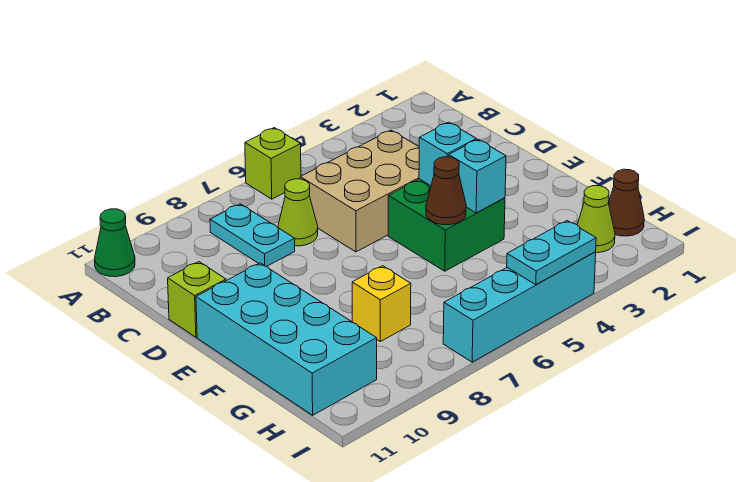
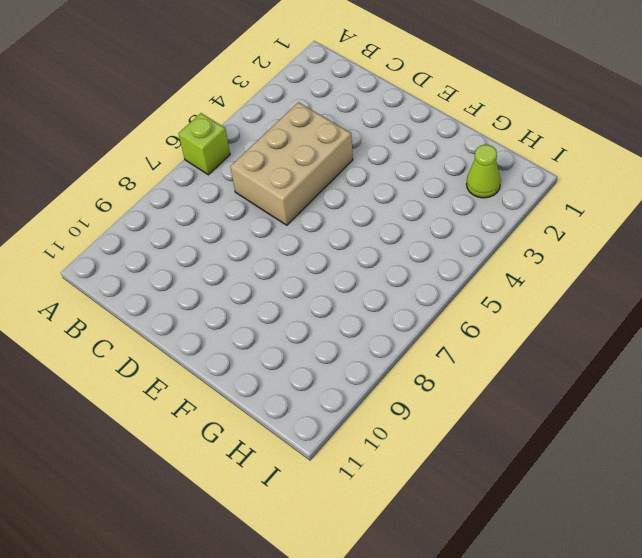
none -> green cone A11 level 1
none -> cyan plate B8:C8 level 1
none -> lime cone C7 level 1

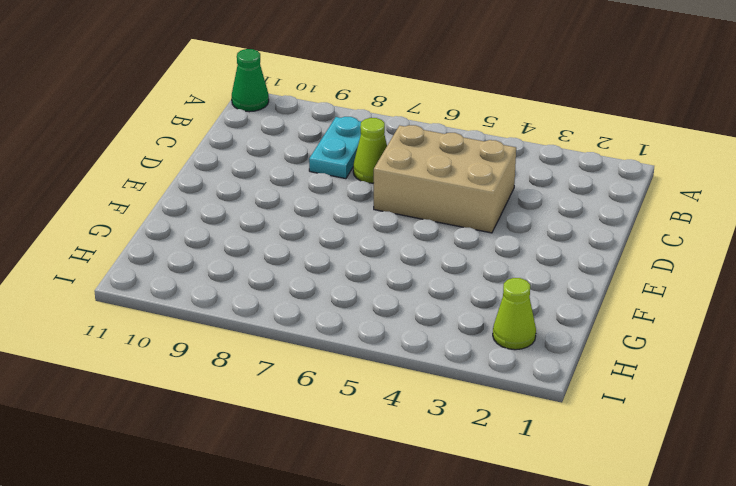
none -> lime brick A6 level 1
none -> lime brick D11 level 1
none -> green brick E4:F5 level 1

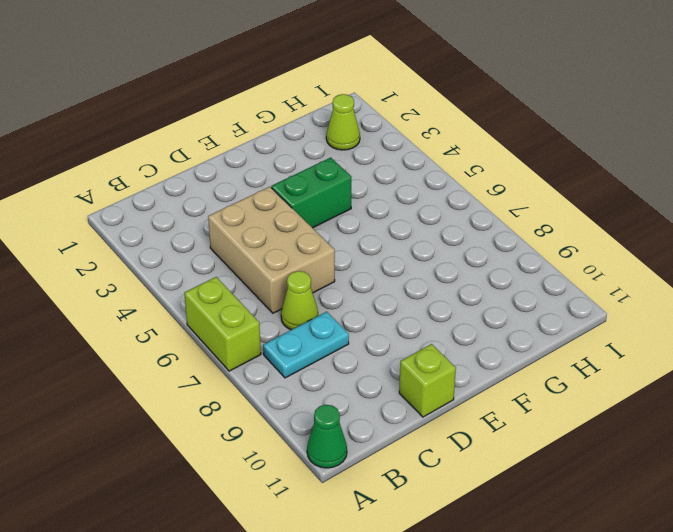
lime brick A6:A7 level 1 -> lime brick A6 level 1
green brick E4:F4 level 1 -> green brick E4:F5 level 1
none -> cyan brick E10:H11 level 1
none -> yellow brick G8 level 1
none -> brown cone H1 level 1

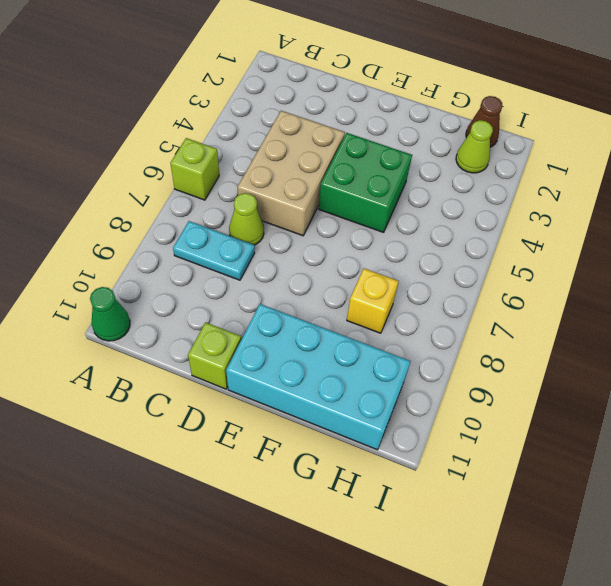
none -> cyan brick I4:I7 level 1
none -> cyan brick E4 level 2
none -> cyan brick F4 level 2

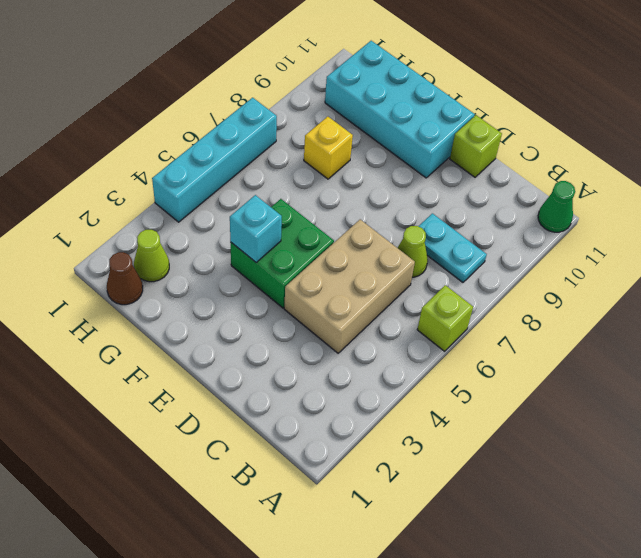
none -> cyan brick E4 level 2
none -> brown cone F5 level 2
none -> cyan plate I4:I5 level 2

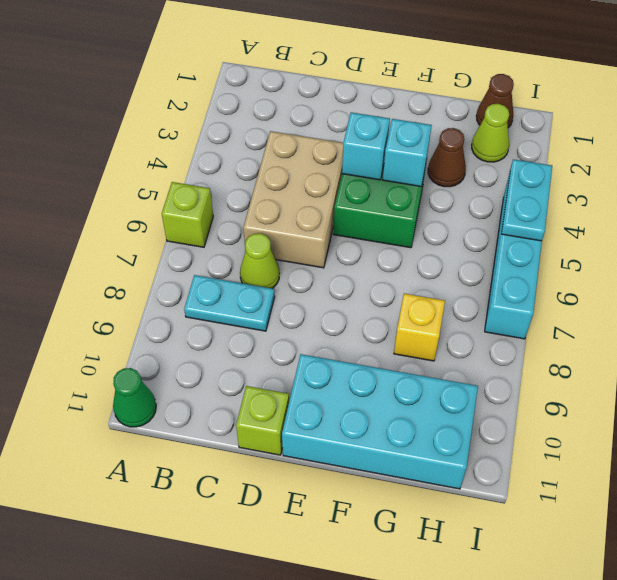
brown cone G3 level 1 -> brown cone F5 level 2

